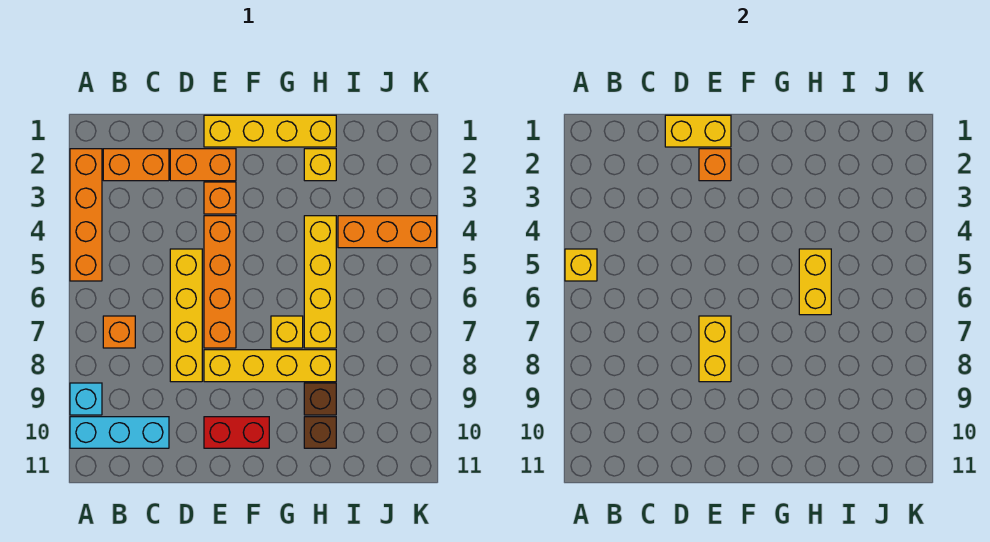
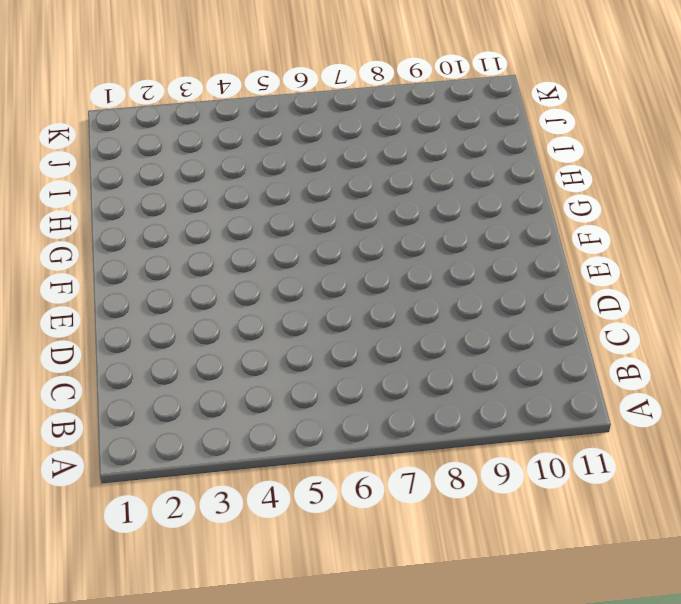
none -> orange brick A2:A5 level 1
none -> cyan brick A9 level 1
none -> cyan brick A10:C10 level 1

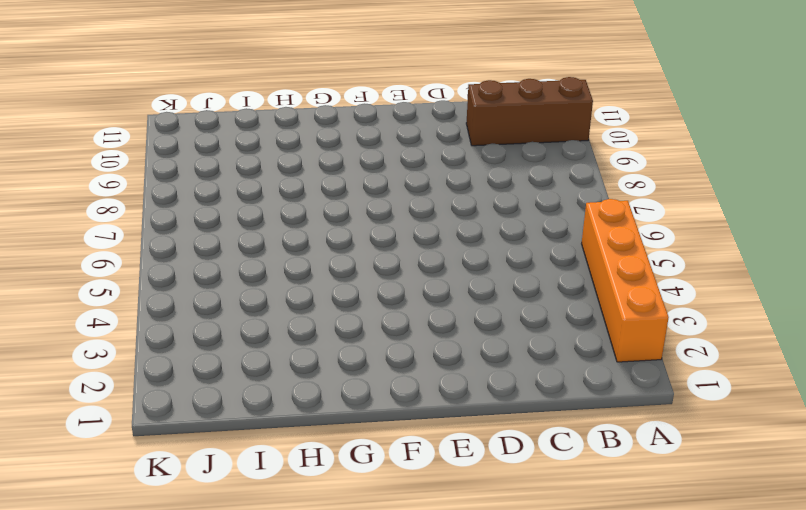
brown brick A10:C10 level 1 -> cyan brick A10:C10 level 1
none -> cyan brick A9 level 1
none -> orange brick B2:C2 level 1
none -> orange brick B7 level 1

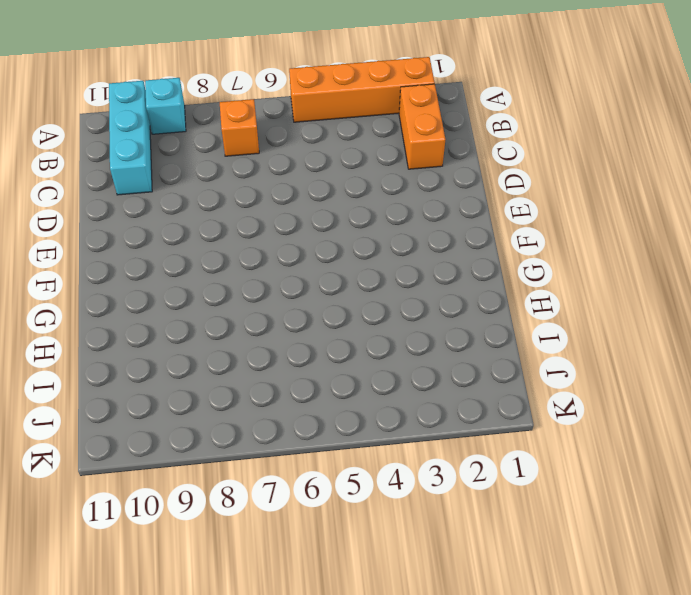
none -> orange brick D2:E2 level 1
none -> yellow brick D5:D8 level 1
none -> yellow brick E1:H1 level 1

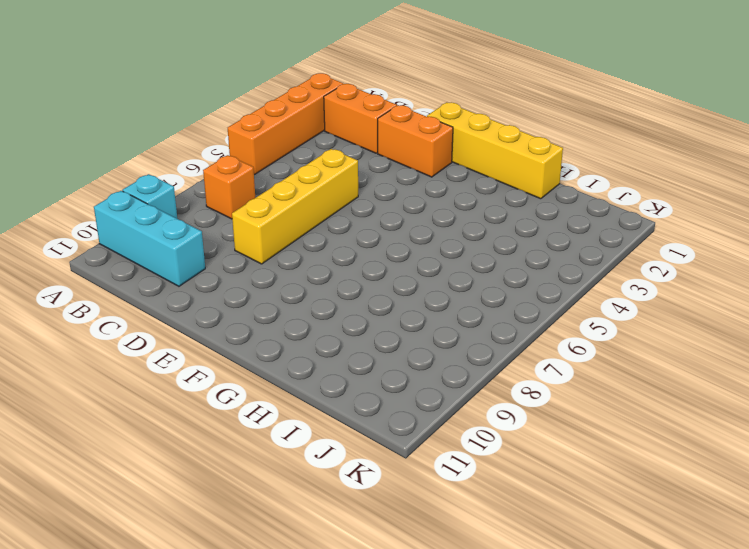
none -> orange brick E3 level 1
none -> orange brick E4:E7 level 1
none -> yellow brick E8:H8 level 1

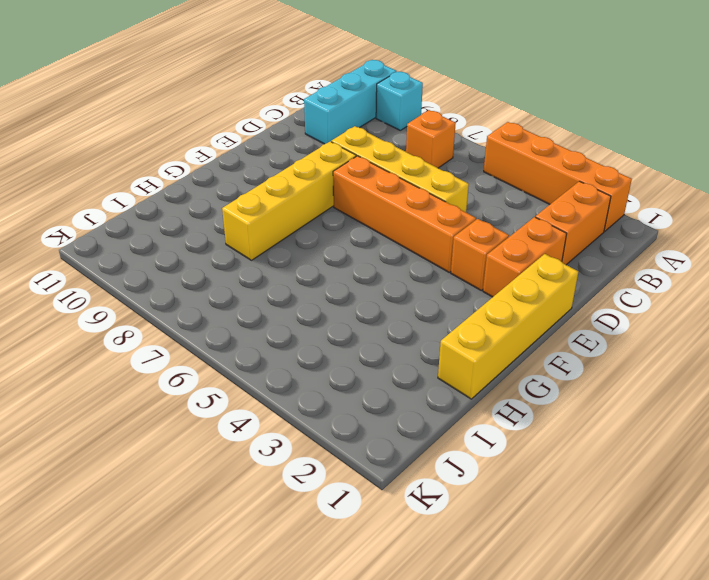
none -> red brick E10:F10 level 1
none -> yellow brick G7 level 1
none -> yellow brick H2 level 1

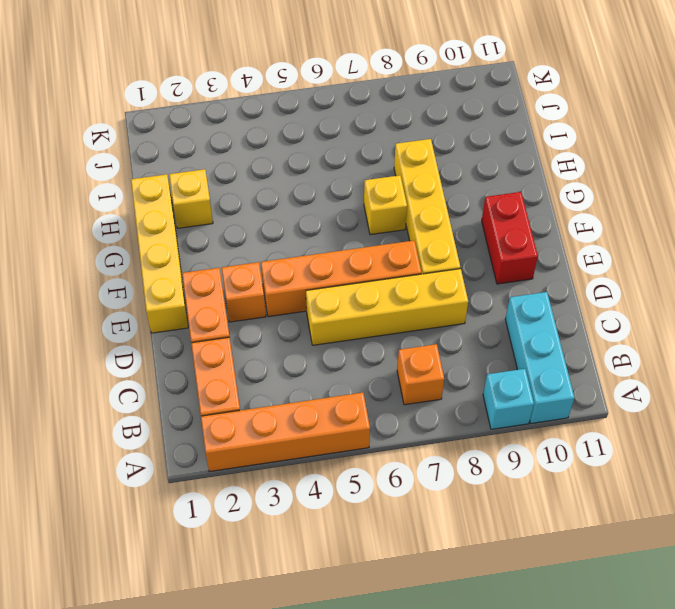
none -> yellow brick H4:H7 level 1
none -> brown brick H9 level 1
none -> brown brick H10 level 1

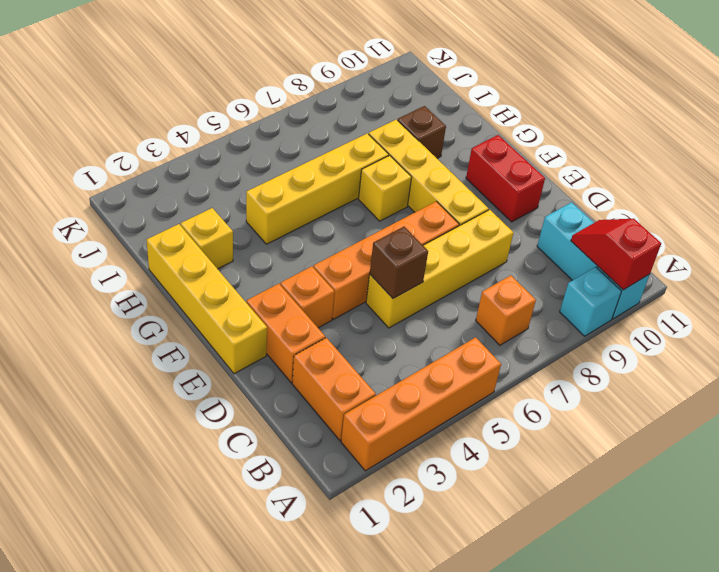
red slope A10:B10 level 2 top A -> none
brown brick D5 level 2 -> brown brick H10 level 1
none -> orange brick I4:K4 level 1
none -> yellow brick A5 level 2
none -> yellow brick D1:E1 level 2

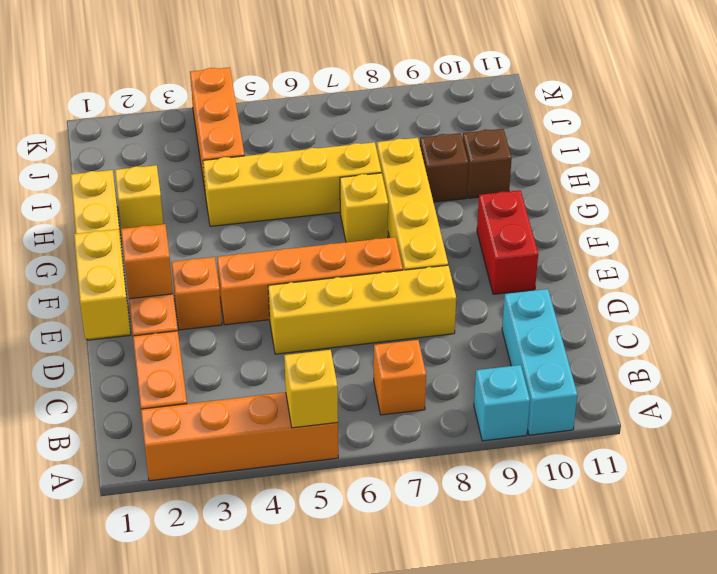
none -> yellow brick E7:E8 level 2
none -> yellow brick H5:H6 level 2

